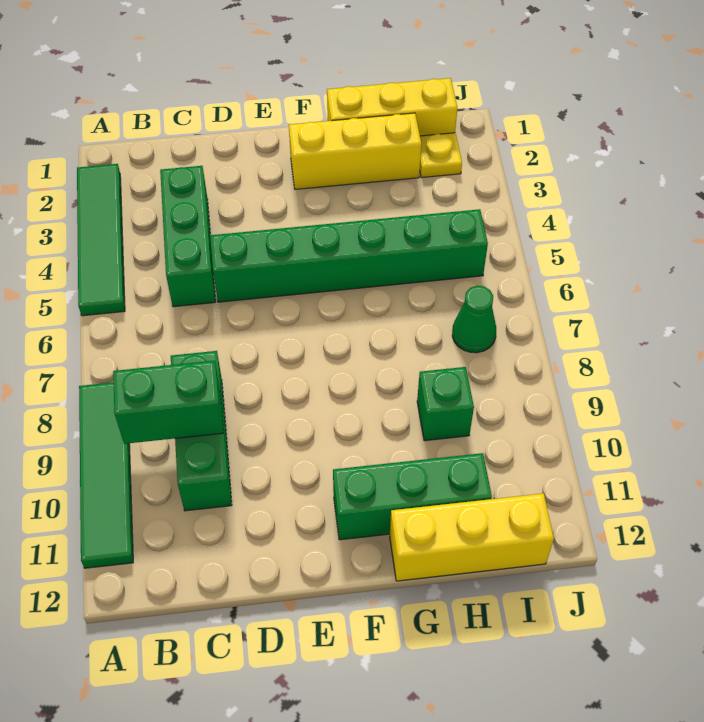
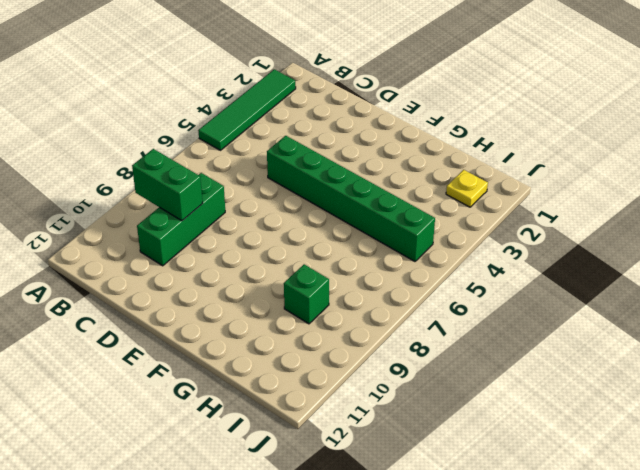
none -> green tile A8:A11 level 1
none -> green brick C3:C5 level 1
none -> yellow brick F2:H2 level 1

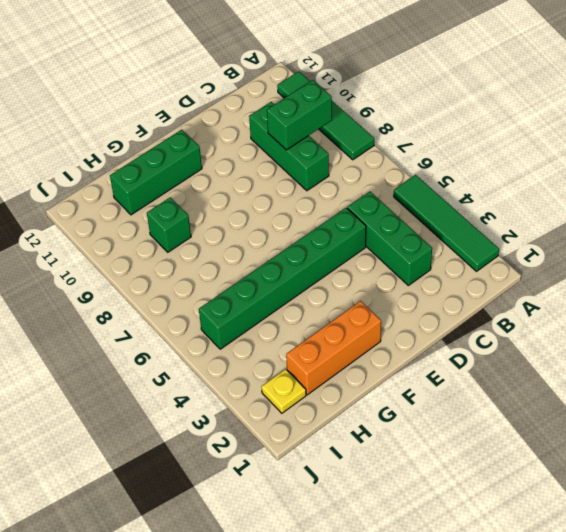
orange brick F2:H2 level 1 -> yellow brick F2:H2 level 1
none -> yellow brick G1:I1 level 1
none -> yellow brick G12:I12 level 1
none -> green cone I7 level 1

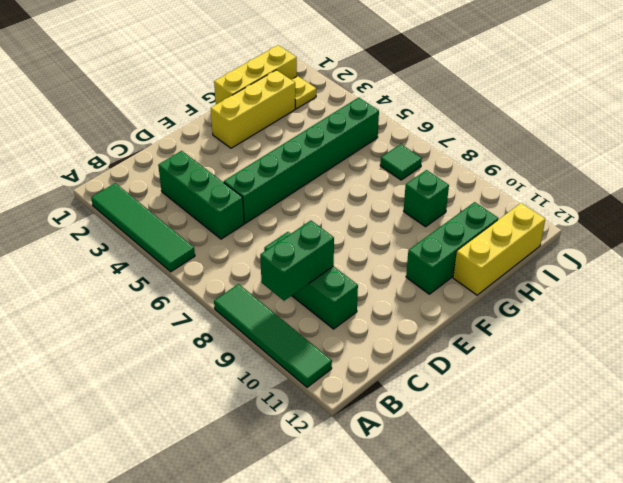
green tile I7 level 1 -> green cone I7 level 1

